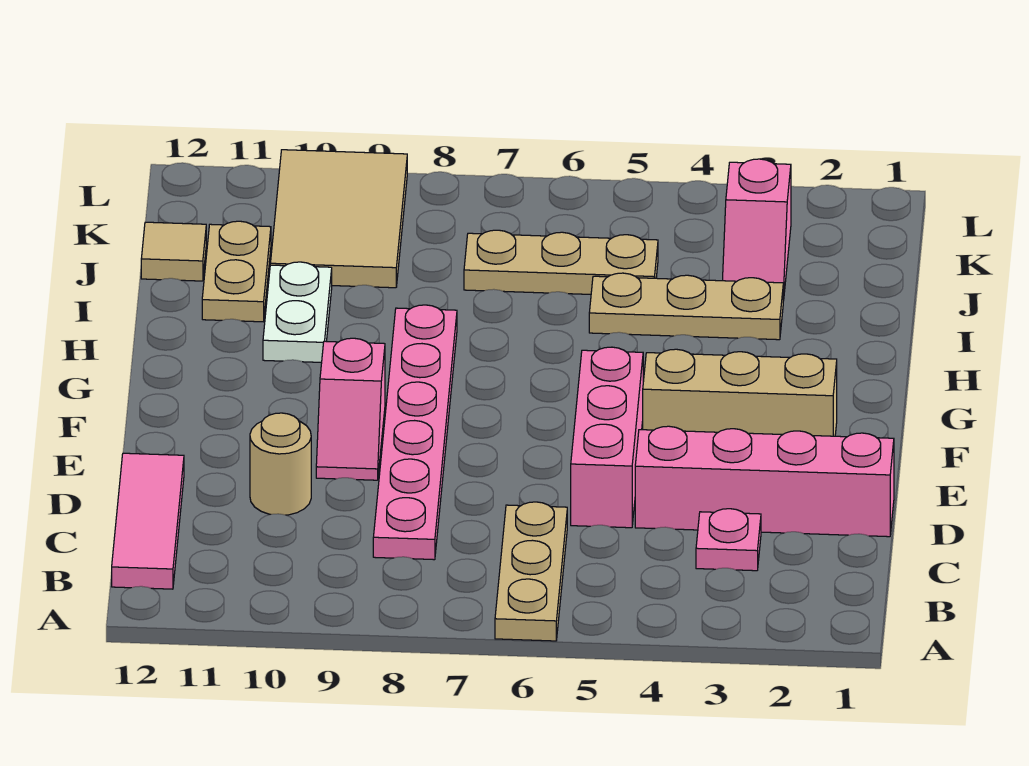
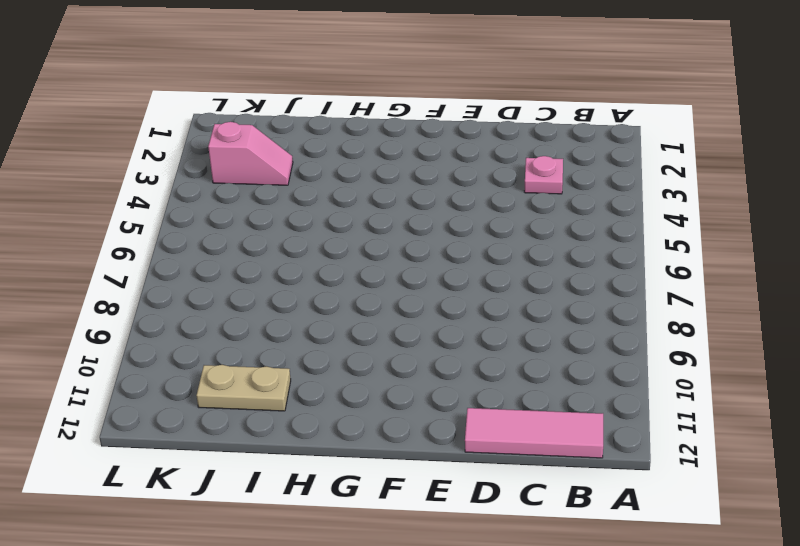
none -> tan plate A6:C6 level 1
none -> pink plate C8:H8 level 1
none -> pink brick D1:D4 level 1

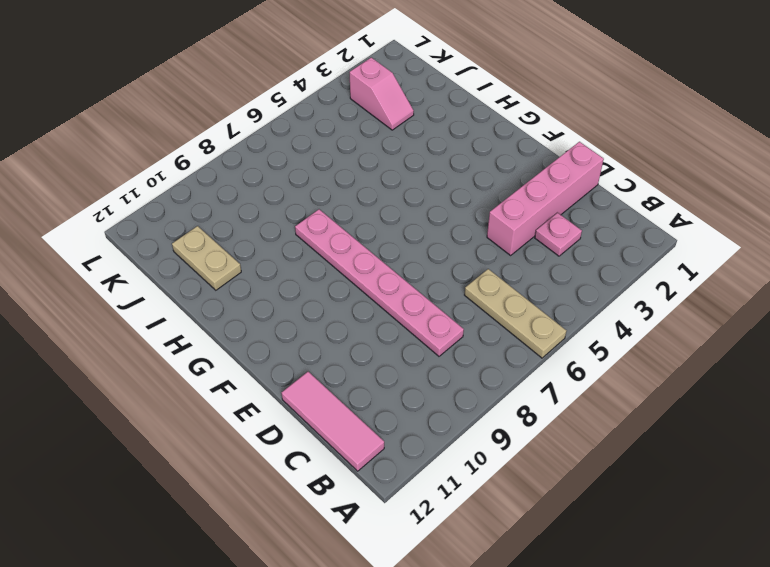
none -> pink brick D5:F5 level 1
none -> tan round brick D10 level 1
none -> pink slope E9:F9 level 1 top F

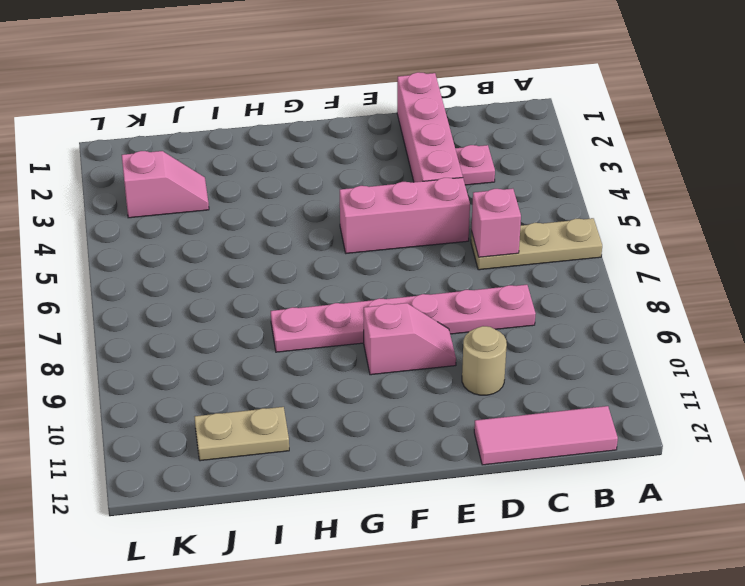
pink brick C6 level 2 -> none
none -> tan brick F2:F4 level 1
none -> white plate H10:I10 level 1
none -> tan plate I3:I5 level 1

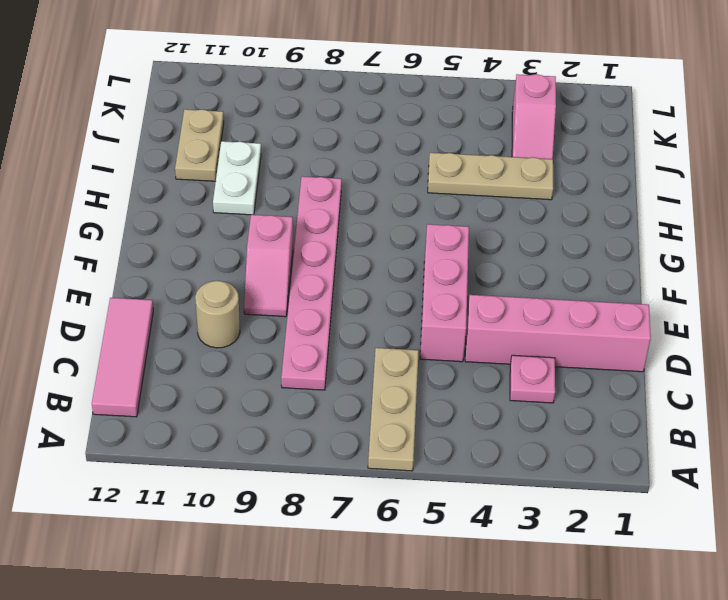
none -> tan brick F2:F4 level 1
none -> tan plate J5:J7 level 1
none -> tan tile J9:L10 level 1

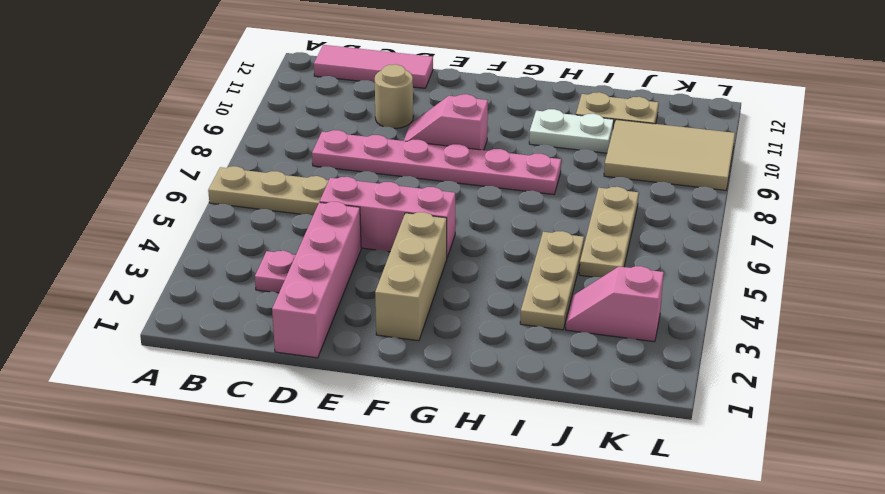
none -> tan tile J12 level 1

